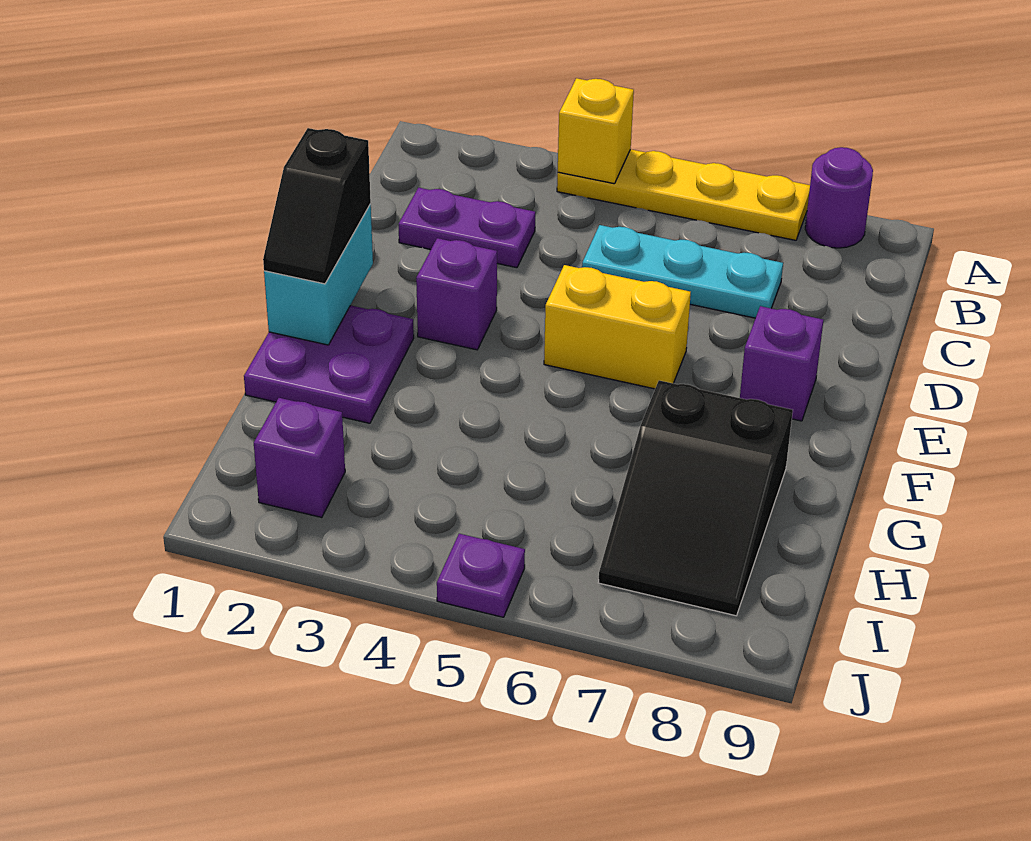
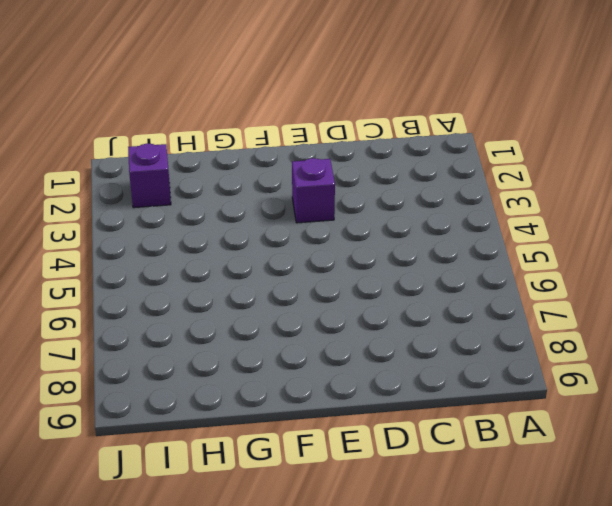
none -> yellow plate A4:A7 level 1
none -> purple round brick A8 level 1
none -> purple plate C2:C3 level 1

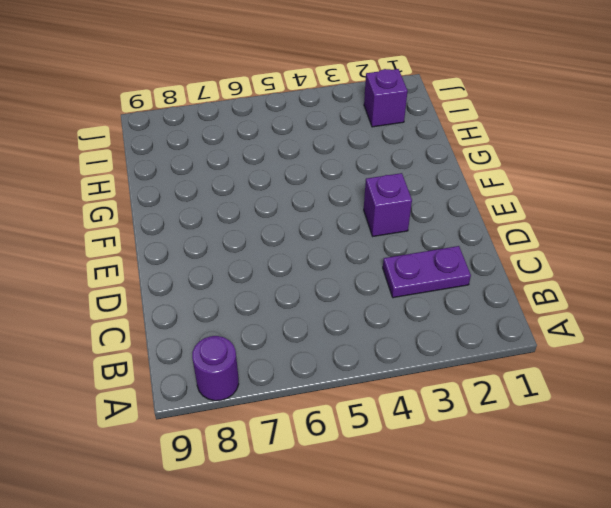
none -> yellow plate A4:A7 level 1
none -> cyan plate C5:C7 level 1
none -> yellow brick E5:E6 level 1

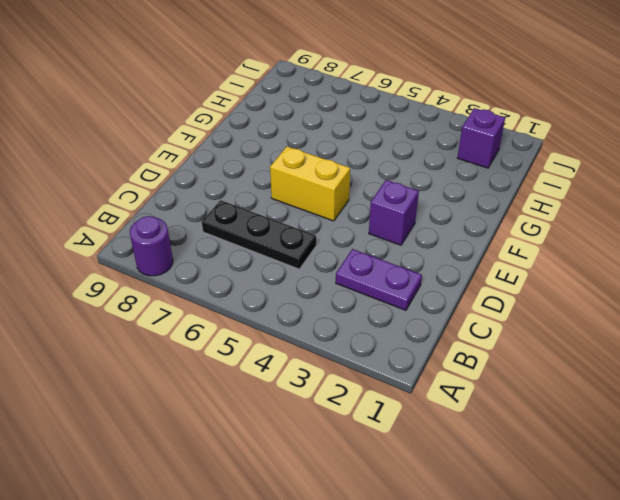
black plate C5:C7 level 1 -> cyan plate C5:C7 level 1
none -> yellow plate A4:A7 level 1
none -> purple brick E8 level 1
none -> purple plate F1:G2 level 1

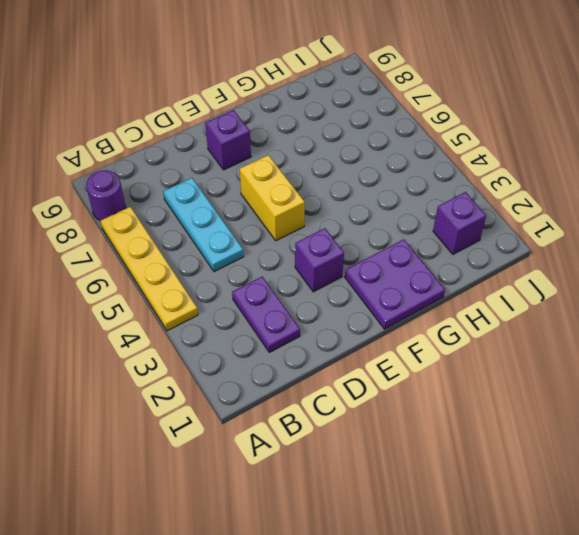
none -> black slope G7:I8 level 1 top G
none -> purple plate J5 level 1
none -> yellow brick A4 level 2

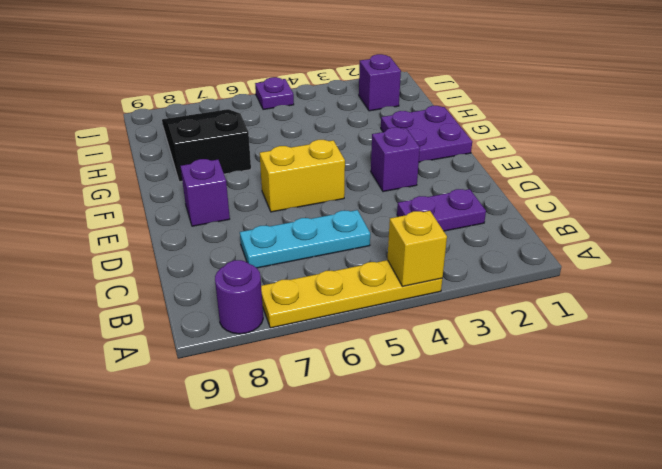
none -> cyan brick E1:F1 level 2
none -> black slope E1:F1 level 3 top E

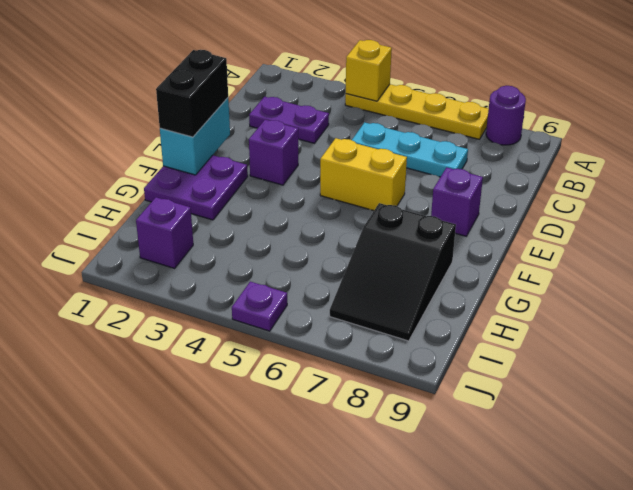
black brick E1:F1 level 3 -> black slope E1:F1 level 3 top E

